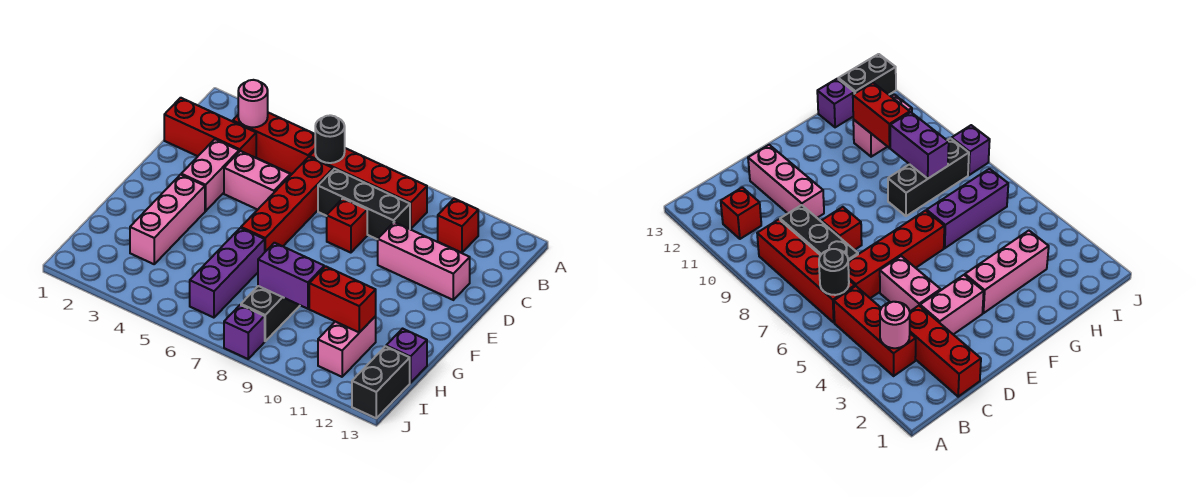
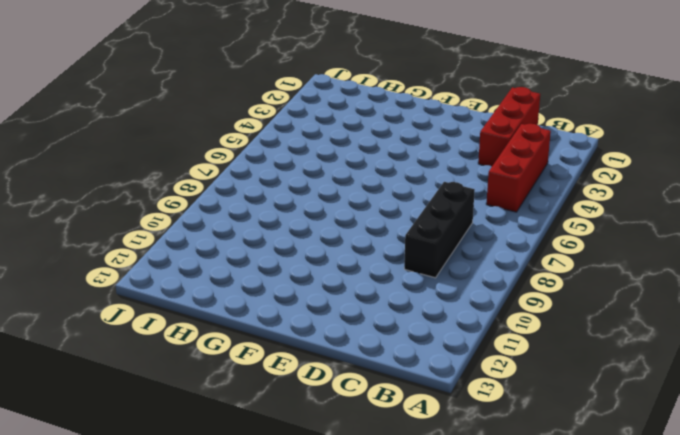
none -> red brick B6:B9 level 1
none -> red brick B11 level 1
none -> red brick C6:F6 level 1

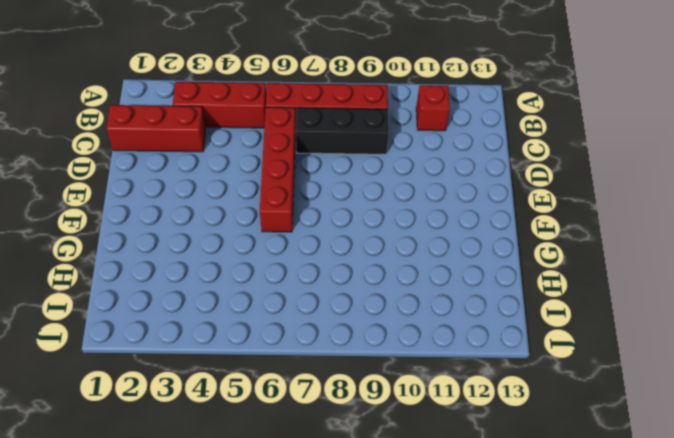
none -> pink brick D3:E3 level 1
none -> pink brick D4:D5 level 1
none -> red brick D8 level 1

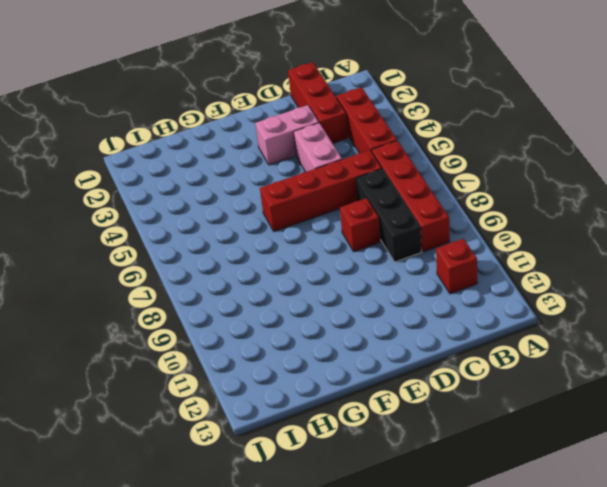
none -> pink brick D10:D12 level 1
none -> pink brick F3:H3 level 1
none -> purple brick G6:I6 level 1

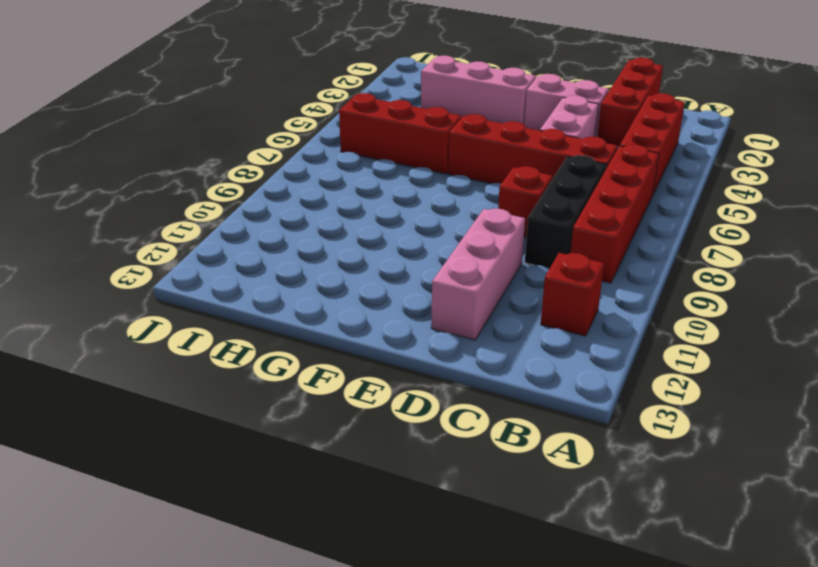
red brick G6:I6 level 1 -> purple brick G6:I6 level 1
none -> black brick G8:I8 level 1
none -> pink brick H11:I11 level 1
none -> purple brick H13 level 1

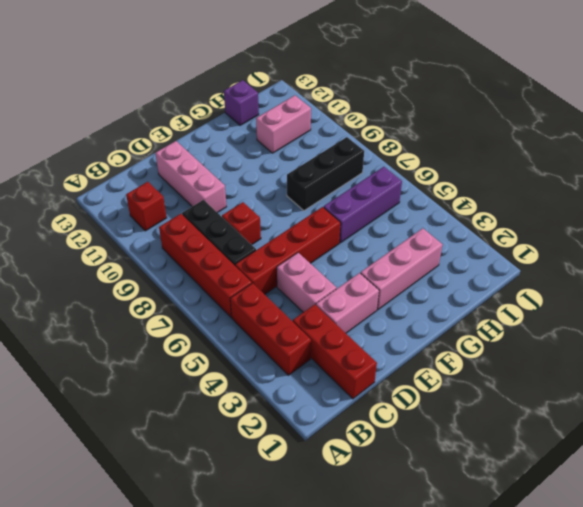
none -> black brick I13:J13 level 1
none -> purple brick J8 level 1
none -> pink round brick B3 level 2

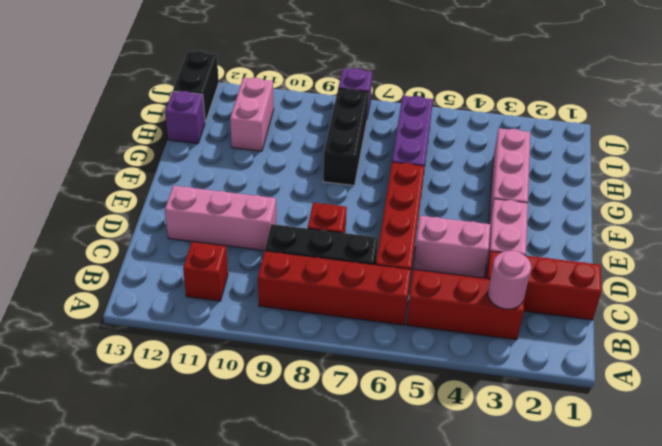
none -> black round brick B6 level 2
none -> purple brick H8:H9 level 2
none -> red brick H10:H11 level 2

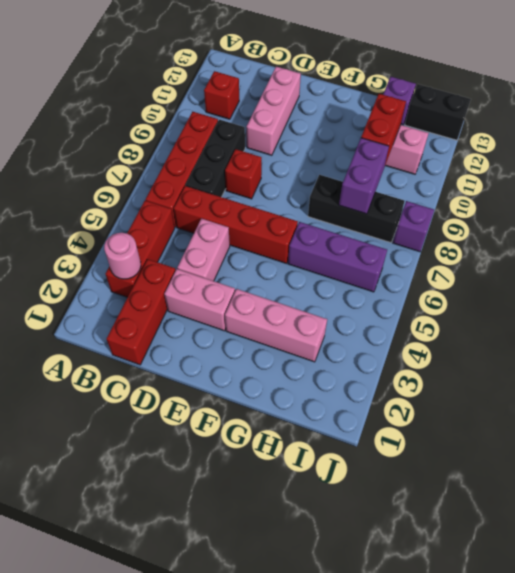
none -> black round brick B6 level 2

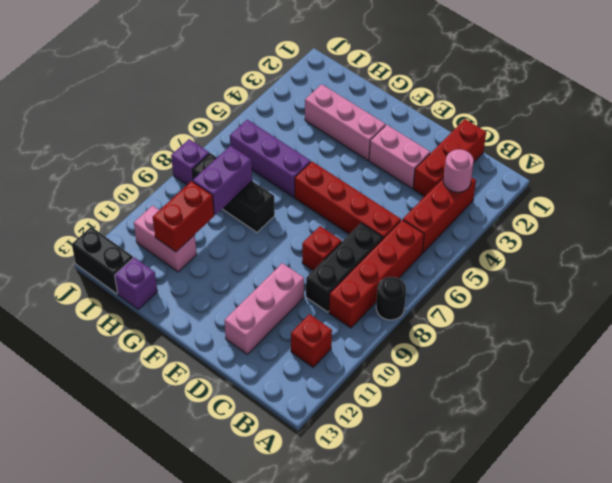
black round brick A8 level 1 -> black round brick B6 level 2
none -> pink brick D4:D5 level 1

